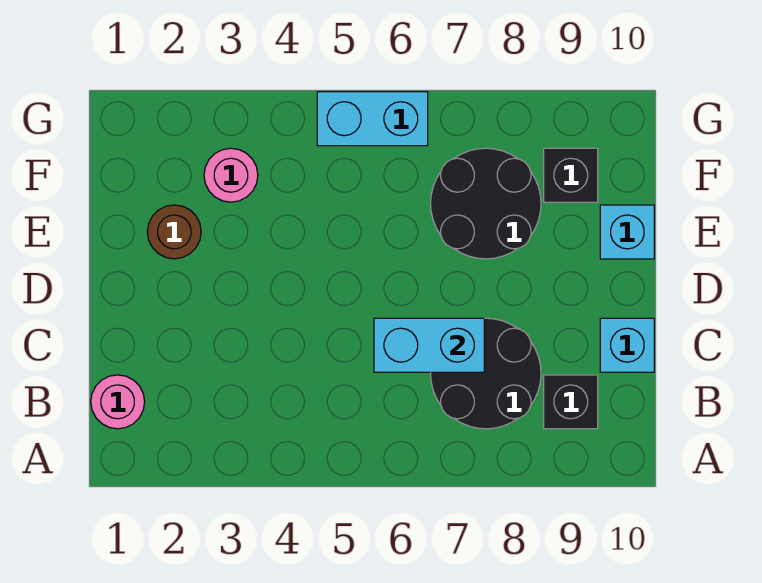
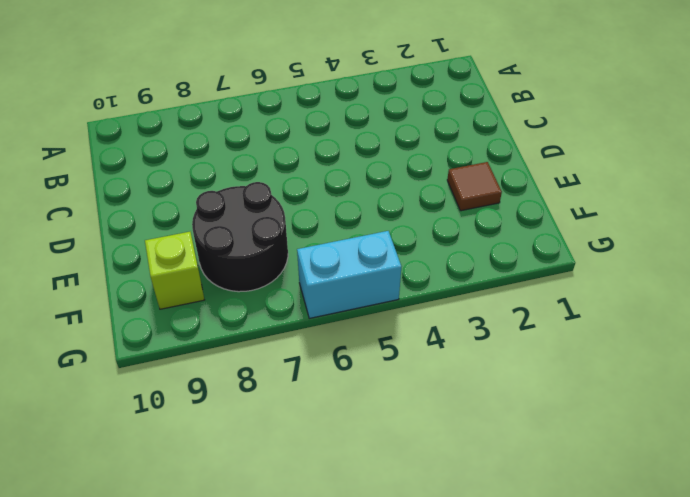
brown tile E2 level 1 -> brown round brick E2 level 1
lime brick F9 level 1 -> black brick F9 level 1
none -> pink round brick B1 level 1
none -> black round brick B7:C8 level 1

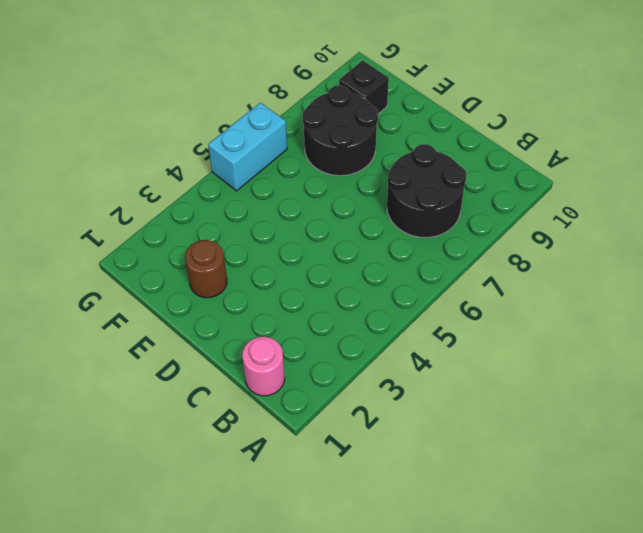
none -> black brick B9 level 1
none -> cyan brick C10 level 1

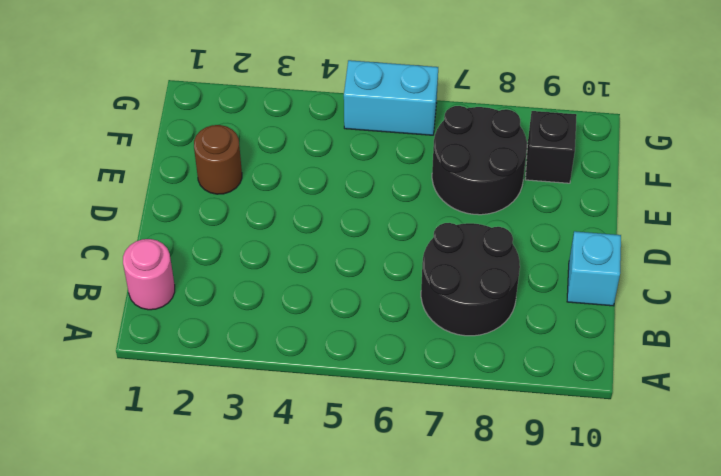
none -> black brick B9 level 1
none -> cyan brick E10 level 1

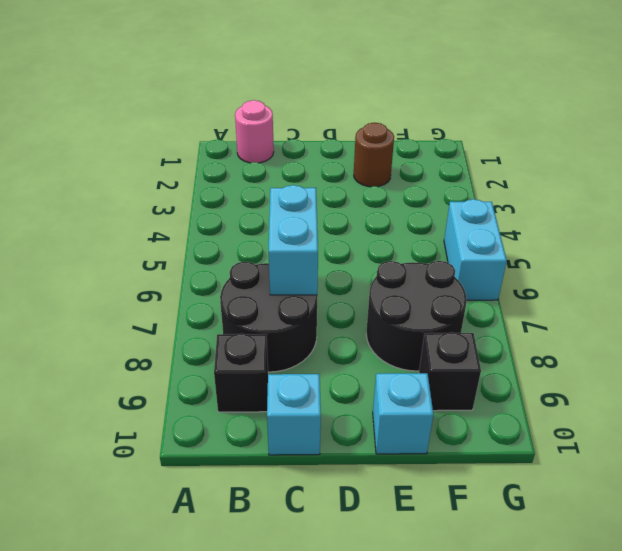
none -> pink round brick F3 level 1

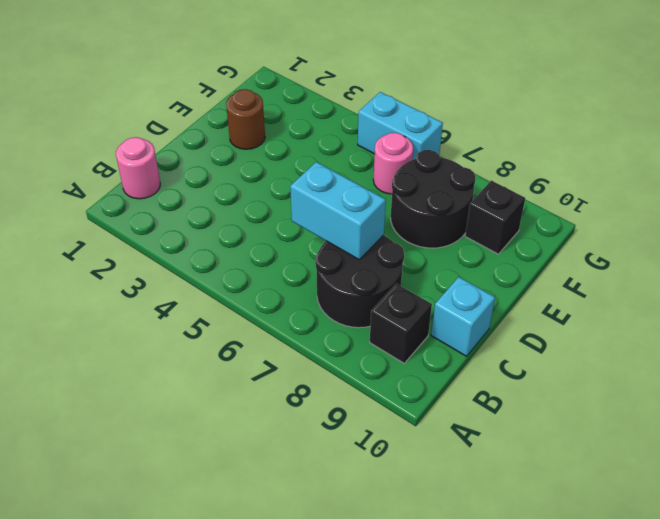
pink round brick F6 level 1 -> pink round brick F3 level 1
none -> cyan brick E10 level 1

